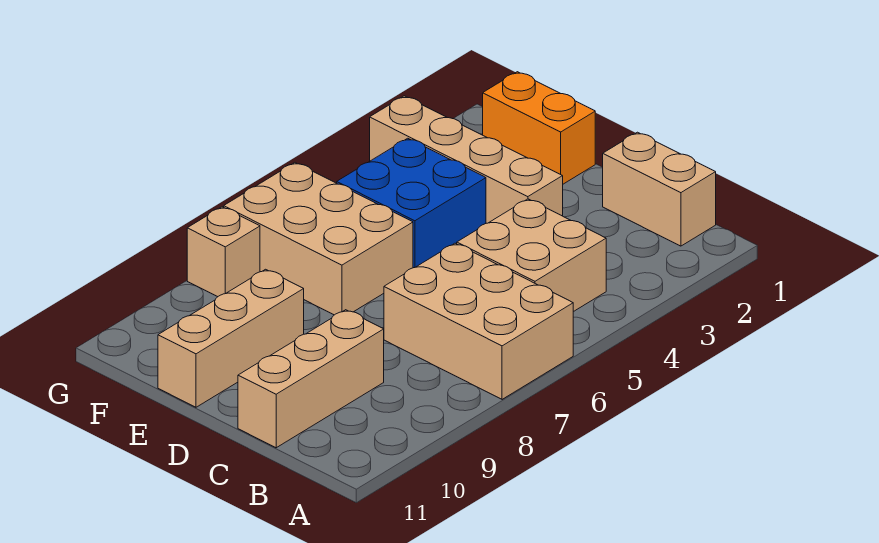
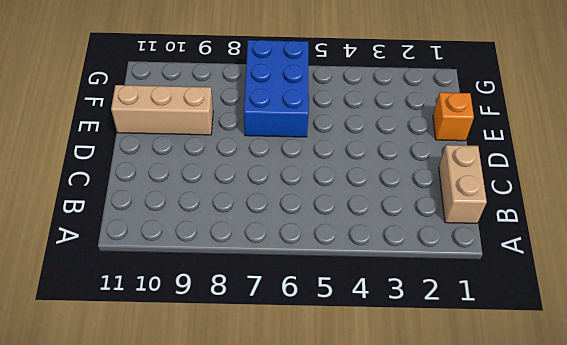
orange brick E1 level 1 -> orange brick E1:F1 level 1
blue brick E6:G7 level 1 -> tan brick E6:G7 level 1
none -> tan brick A6:C7 level 1
none -> tan brick B4:C5 level 1

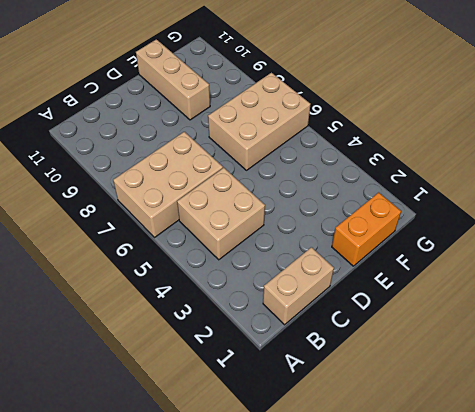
none -> tan brick C9:C11 level 1
none -> tan brick D3:G3 level 1

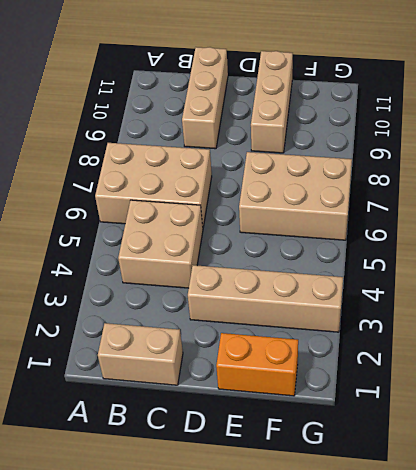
none -> blue brick E4:F5 level 1
none -> tan brick G8 level 1

